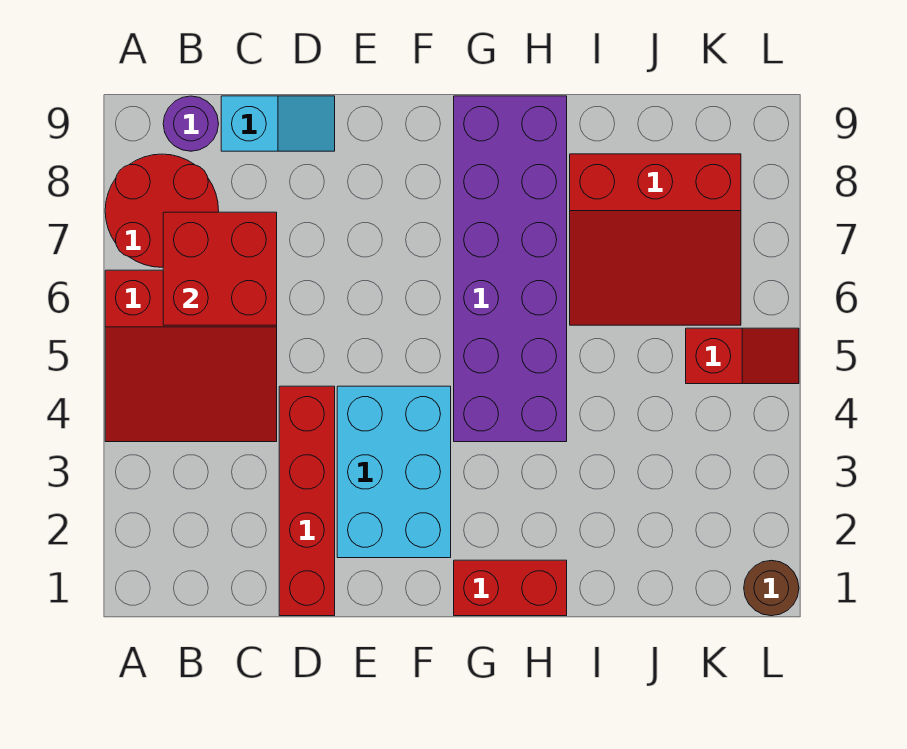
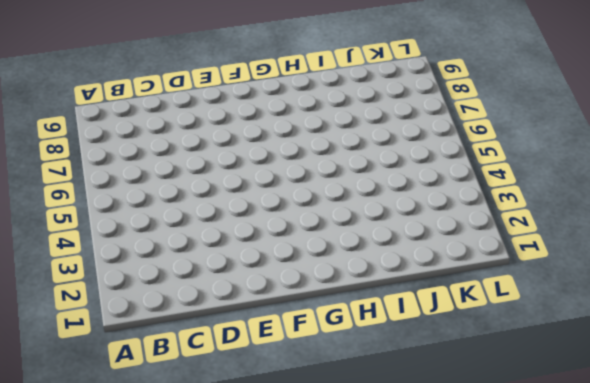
none -> red slope A4:C6 level 1 top 6
none -> red round brick A7:B8 level 1
none -> purple round brick B9 level 1

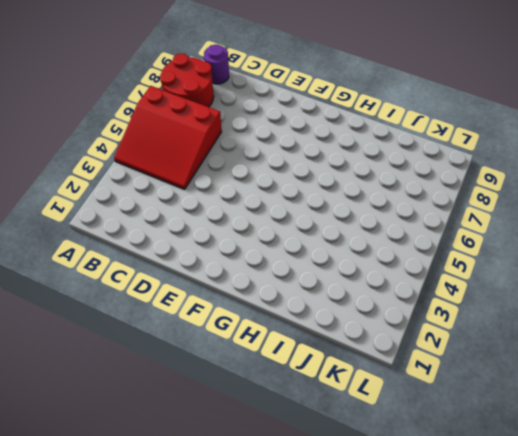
none -> cyan slope C9:D9 level 1 top C
none -> red brick D1:D4 level 1
none -> cyan brick E2:F4 level 1

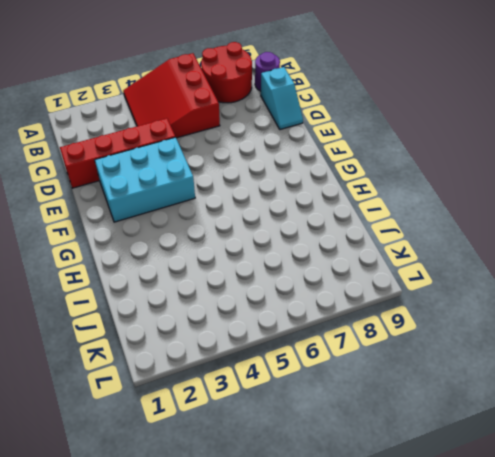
none -> red brick G1:H1 level 1
none -> purple brick G4:H9 level 1
none -> red slope I6:K8 level 1 top 8

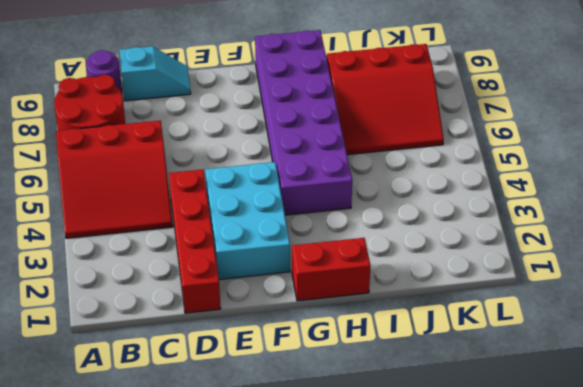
none -> red slope K5:L5 level 1 top K
none -> brown round brick L1 level 1
none -> red brick B6:C7 level 2

